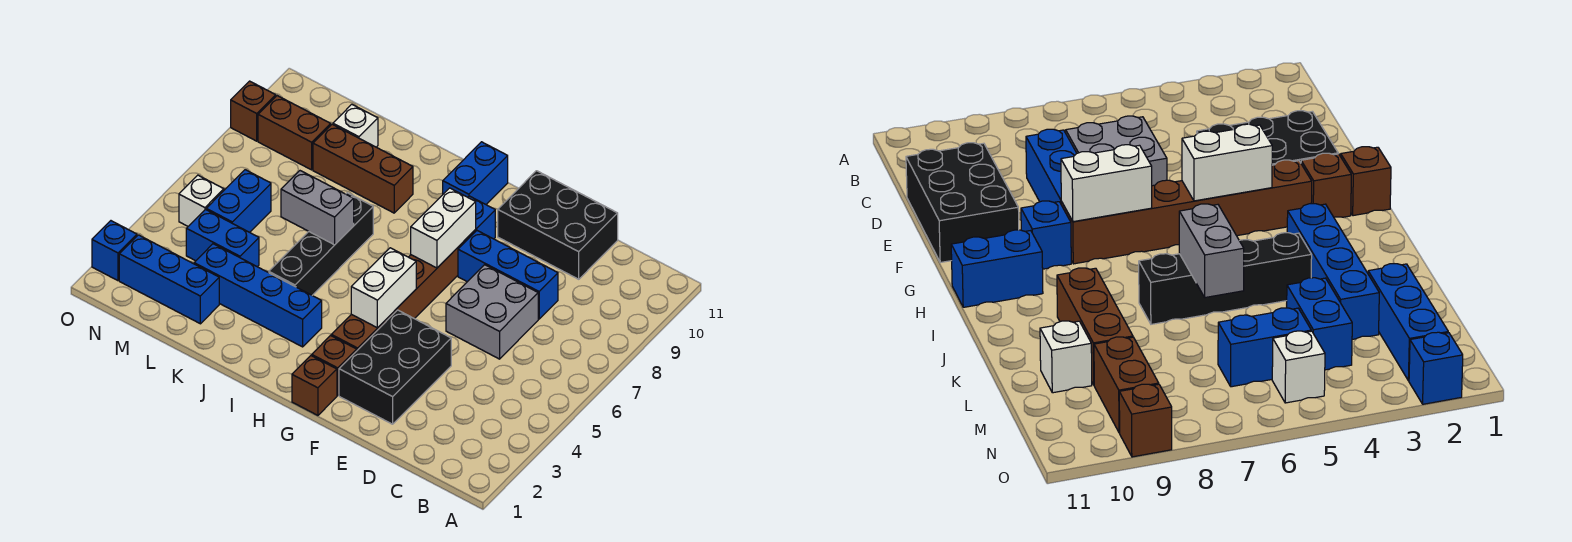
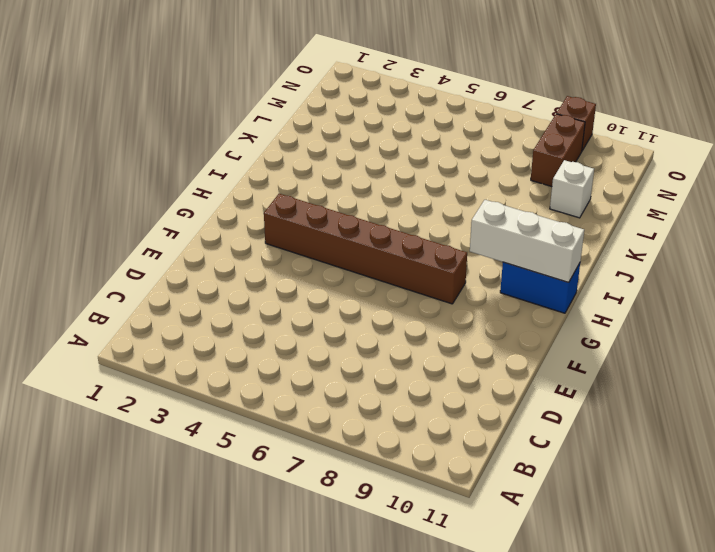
white brick H9:H11 level 2 -> none
none -> grey brick D6:E7 level 1
none -> blue brick D8:F8 level 1
none -> black brick D10:F11 level 1

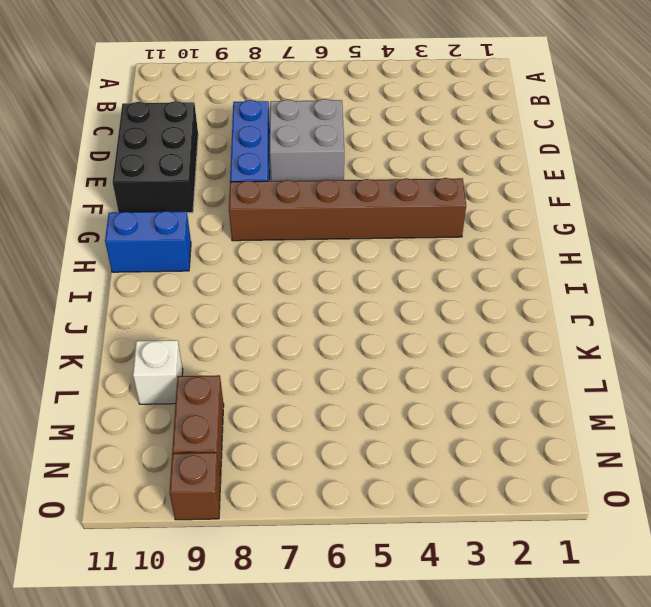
none -> black brick E2:F4 level 1
none -> brown brick G1 level 1
none -> brown brick G2 level 1

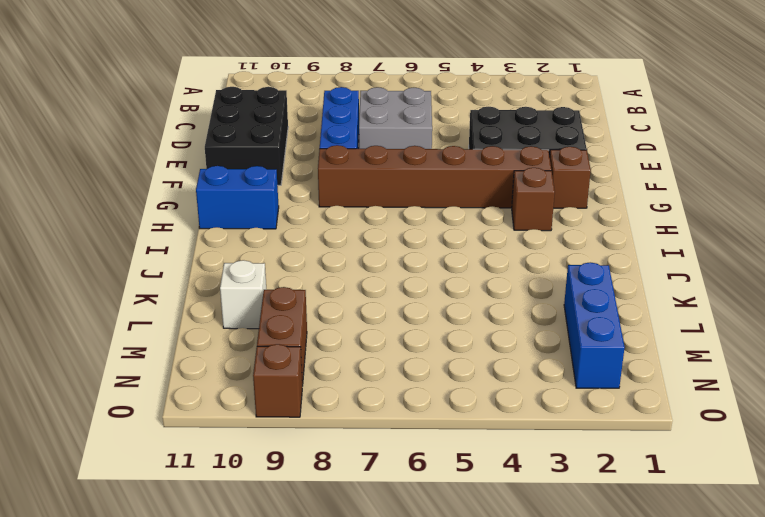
brown brick H3 level 1 -> brown brick G1 level 1
none -> blue brick G9 level 1
none -> blue brick I3:L3 level 1
none -> black brick J4:J7 level 1

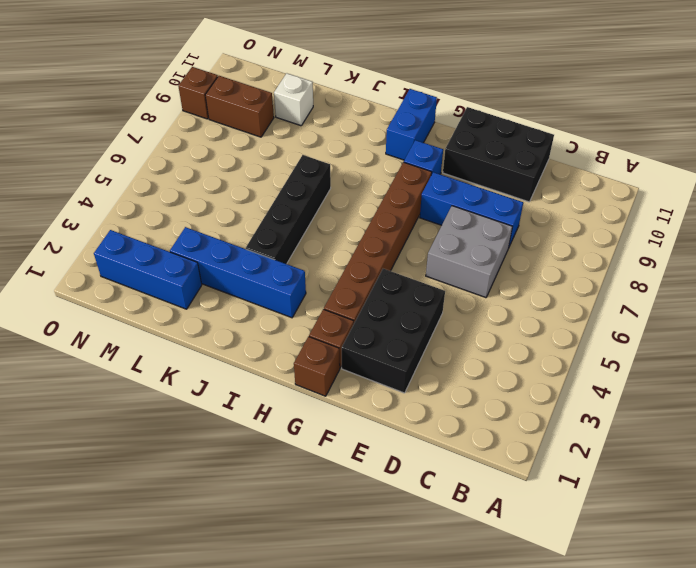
none -> brown brick J9:L9 level 1
none -> blue brick L4:M4 level 1
none -> blue brick M5:M6 level 1

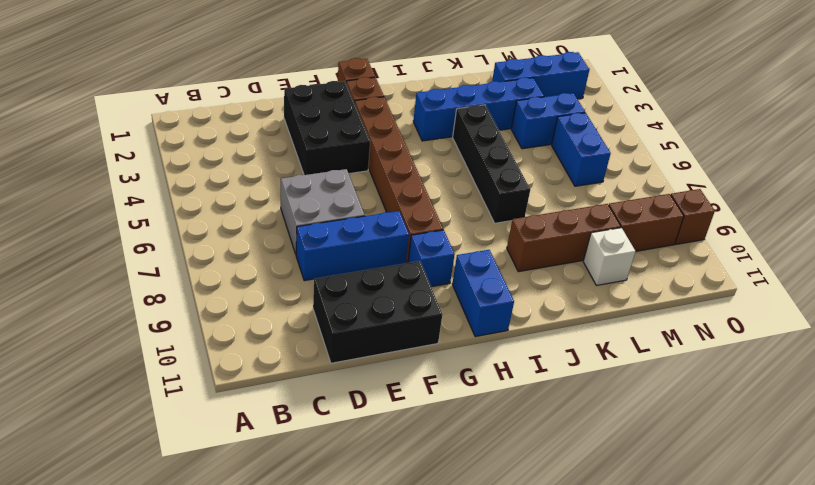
none -> white brick N5 level 1
none -> blue brick O2 level 1
none -> white brick G4:G5 level 2

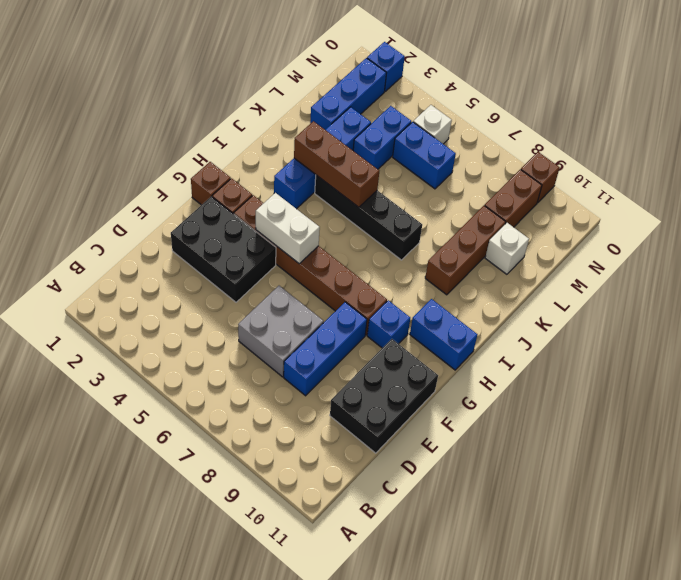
brown brick J3:J5 level 2 -> none
none -> white brick G7:G8 level 2
none -> grey brick J6:K6 level 2

